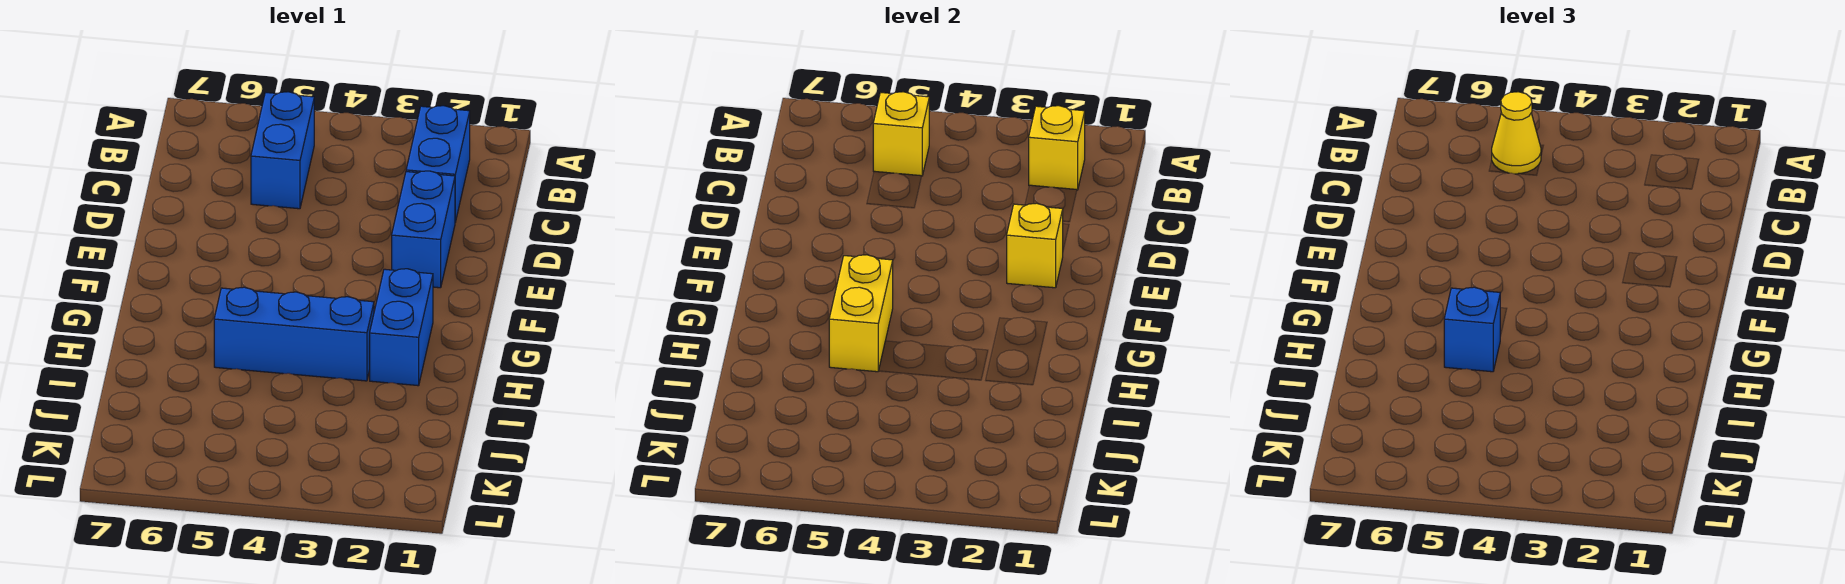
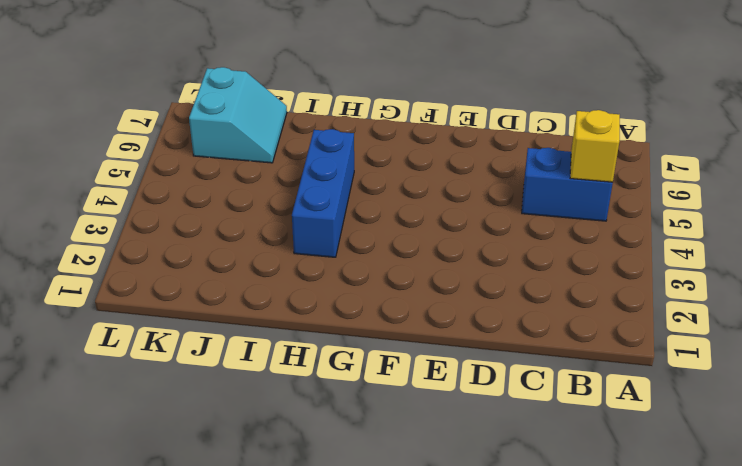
cyan slope J6:K7 level 1 top K -> none
none -> blue brick B2:C2 level 1
none -> blue brick D2:E2 level 1

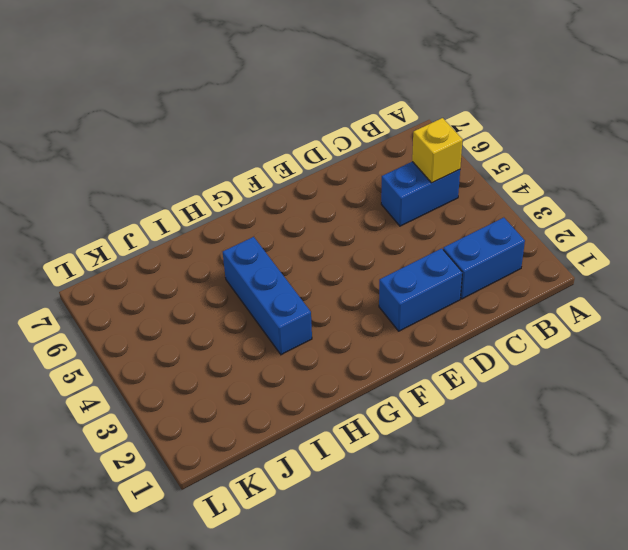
none -> blue brick G2:H2 level 1
none -> yellow brick B2 level 2

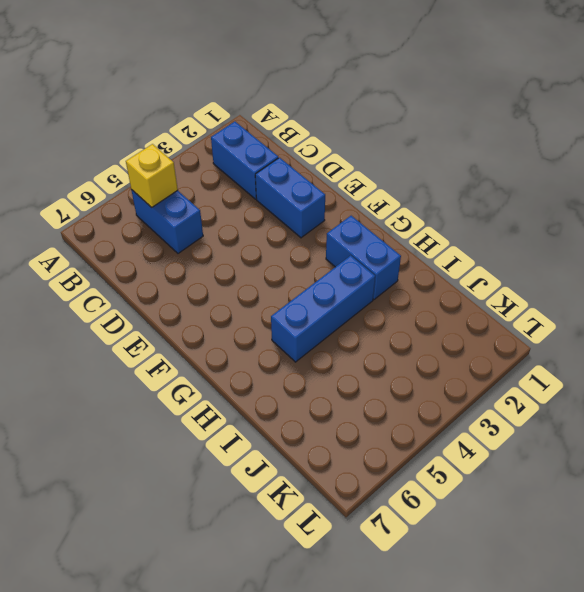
none -> yellow brick B2 level 2
none -> yellow brick E2 level 2

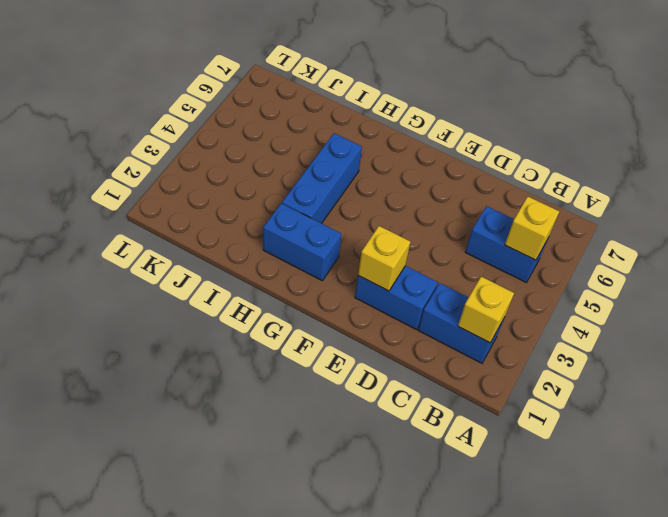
none -> yellow brick G5:H5 level 2
none -> yellow cone B5 level 3

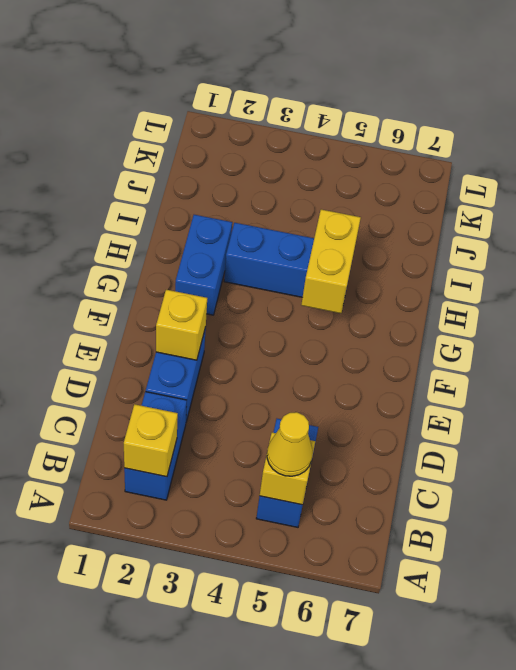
none -> blue brick H5 level 3

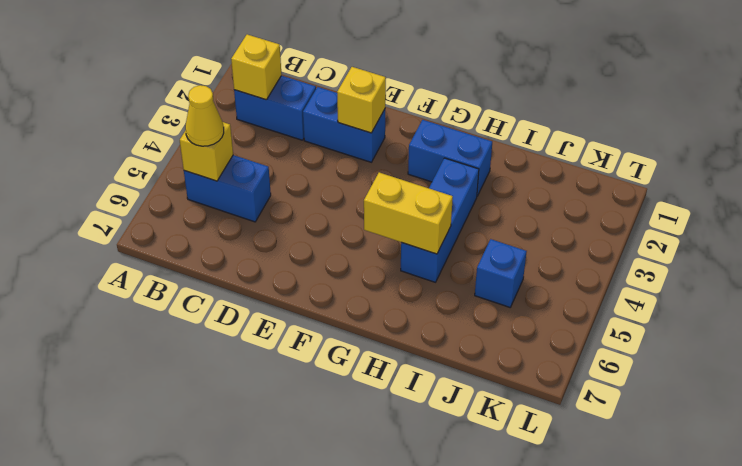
blue brick J5 level 1 -> blue brick H5 level 3

